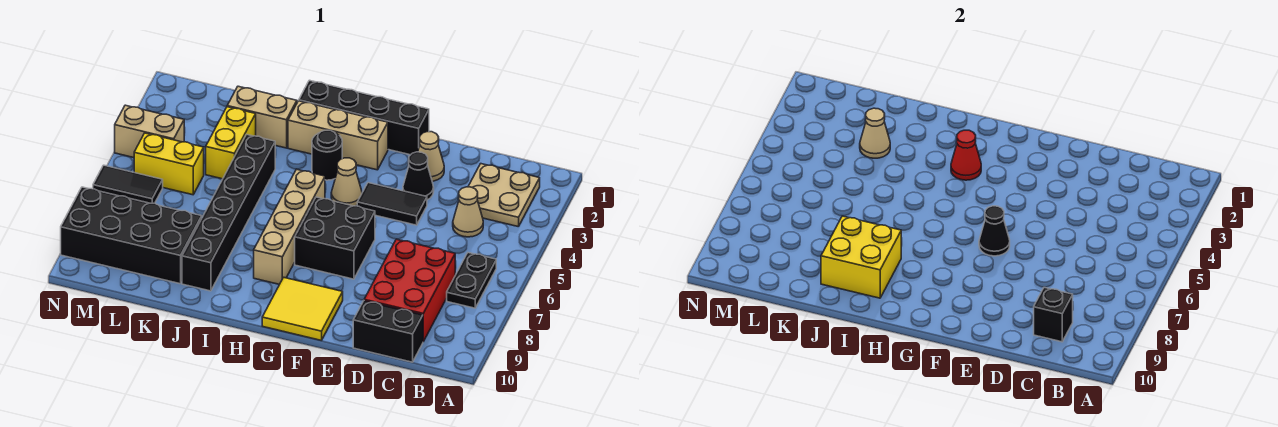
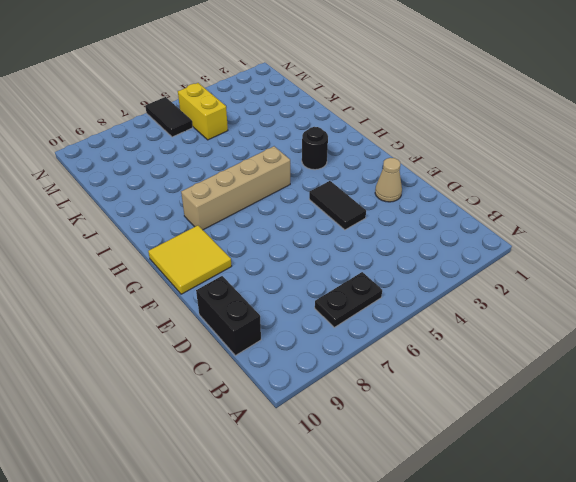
none -> tan plate B2:C3 level 1
none -> tan cone C4 level 1
none -> red brick C7:D9 level 1

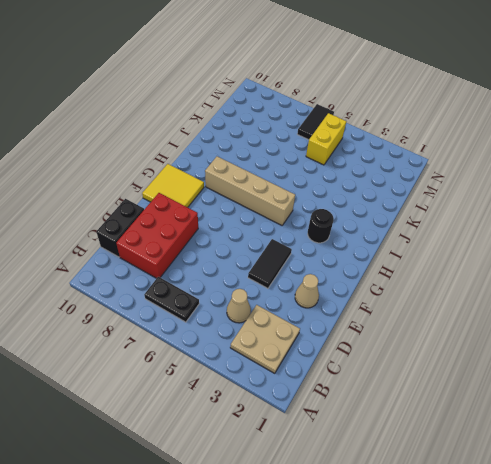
red brick C8:E9 level 1 -> red brick C7:D9 level 1
none -> black cone E3 level 1
none -> black brick F1:I1 level 1
none -> black brick F6:G7 level 1

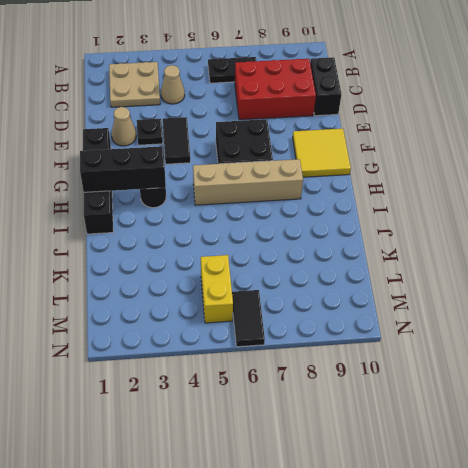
black plate E3 level 1 -> black cone E3 level 1
black brick H1:H3 level 2 -> red cone H3 level 2
none -> tan brick G2:I2 level 1
none -> tan cone G4 level 1
none -> tan brick J2:K2 level 1

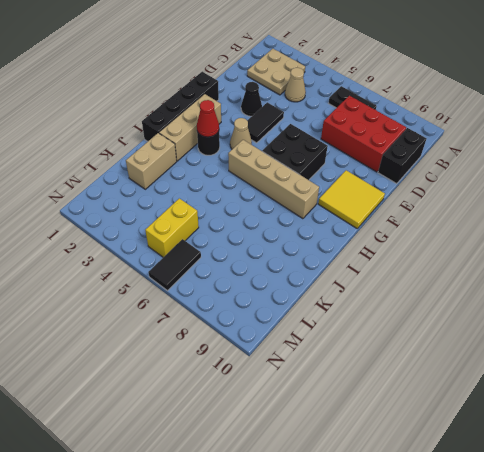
none -> tan cone E2 level 1
none -> black brick J4:J9 level 1
none -> yellow brick K3:K4 level 1

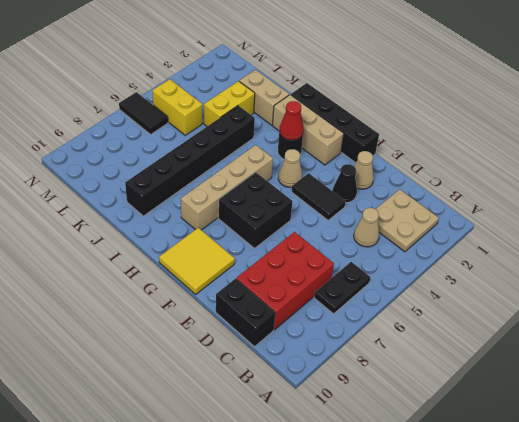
none -> black brick K8:N9 level 1
none -> tan brick M4:N4 level 1
none -> black brick C9 level 2

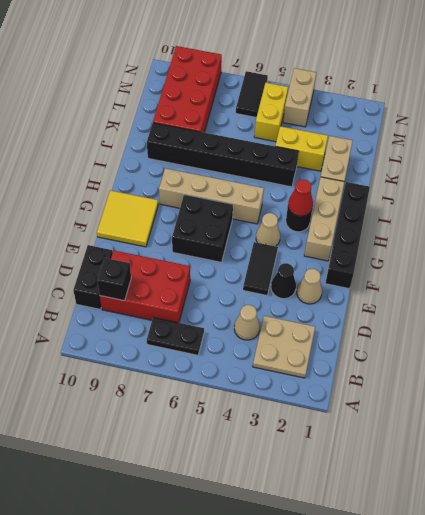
red brick K8:N9 level 1 -> black brick K8:N9 level 1
none -> black cone F6 level 2
none -> yellow brick I8:J9 level 2
none -> tan cone K3 level 2

